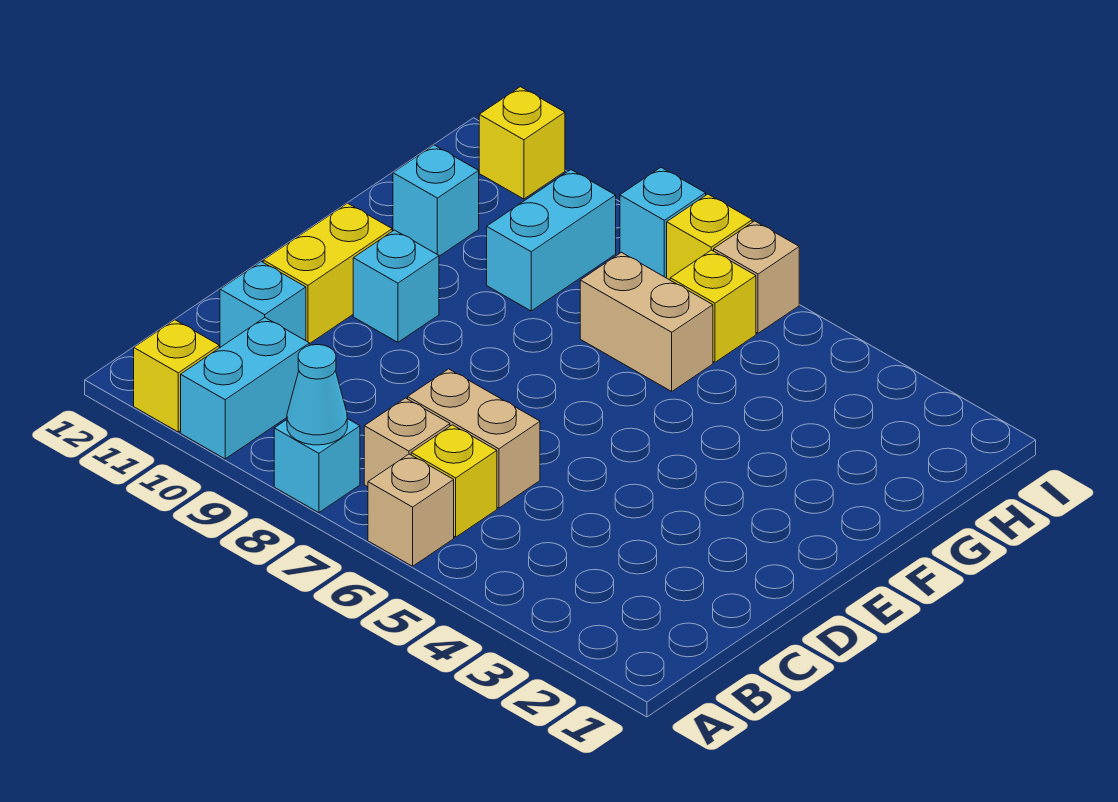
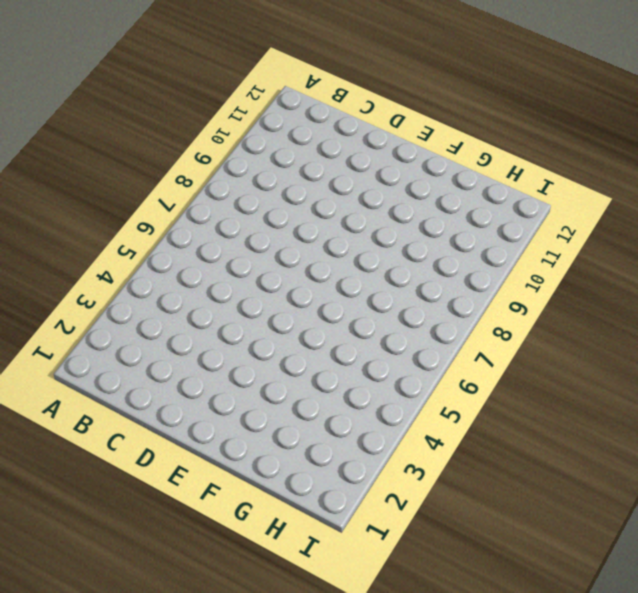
none -> tan brick A6 level 1
none -> cyan brick A8 level 1
none -> cyan brick A10:B10 level 1

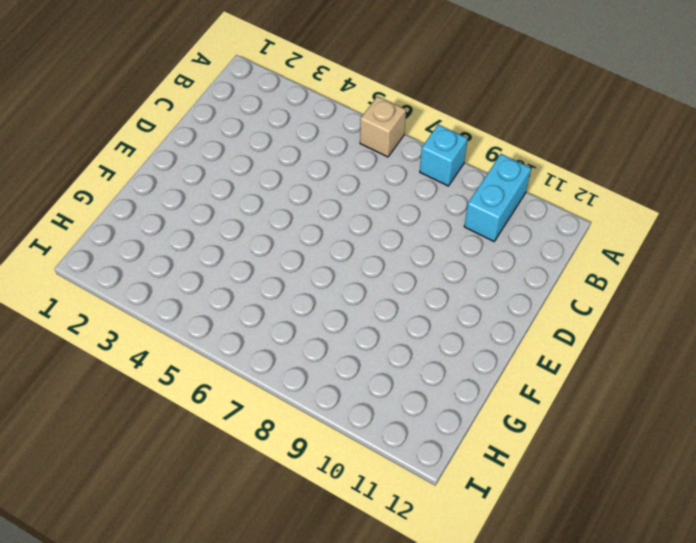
none -> yellow brick A11 level 1
none -> yellow brick B6 level 1
none -> tan brick B7 level 1

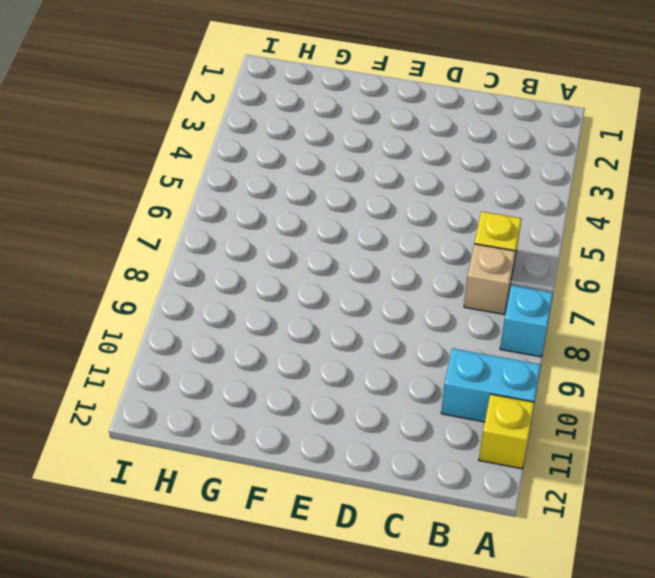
none -> tan brick A6 level 1
none -> tan brick C6:C7 level 1
none -> cyan brick C11 level 1

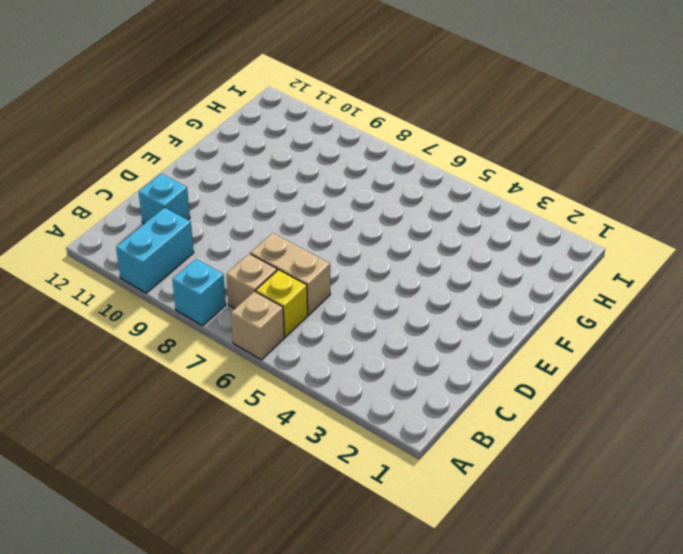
none -> yellow brick A11 level 1
none -> yellow brick D11:E11 level 1
none -> cyan brick E10 level 1

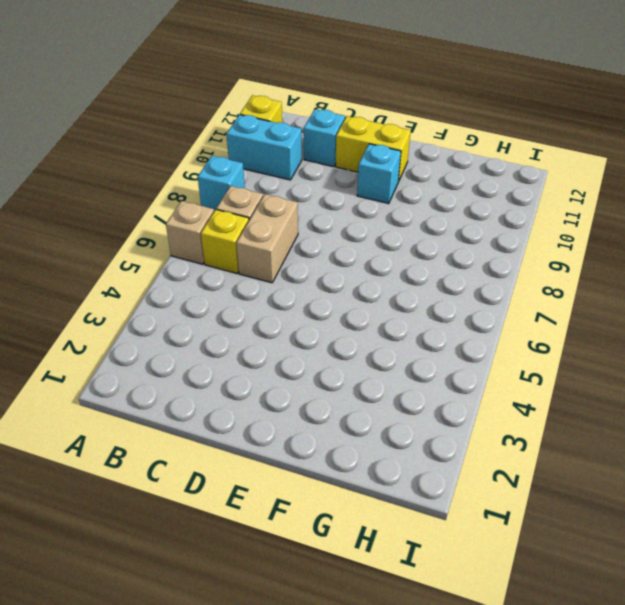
none -> tan brick G6:G7 level 1
none -> cyan brick G9:H9 level 1
none -> cyan brick G11 level 1

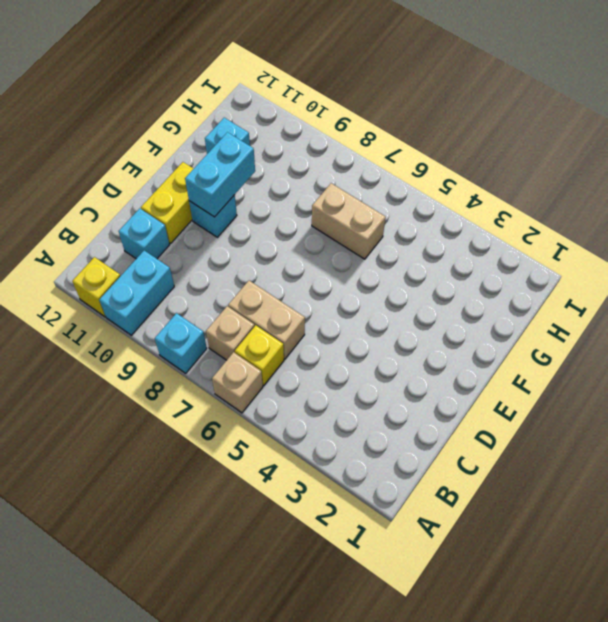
cyan brick E10:F10 level 2 -> cyan brick G9:H9 level 1
none -> yellow brick H6 level 1
none -> tan brick I6 level 1
none -> yellow brick I7 level 1

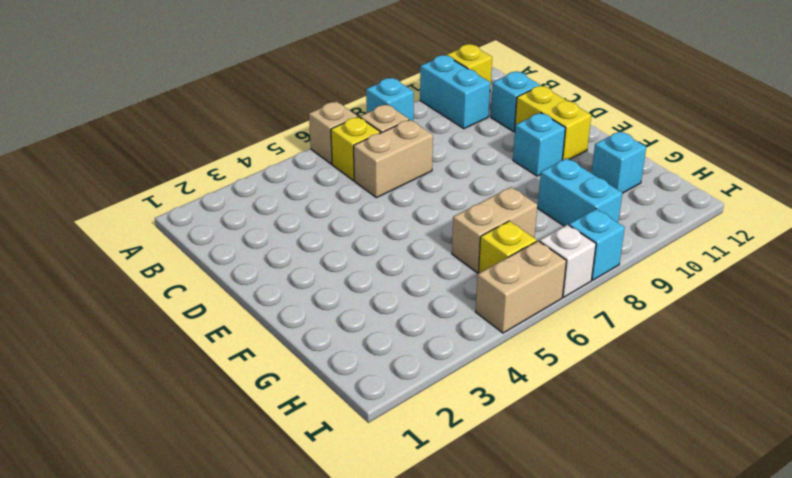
tan brick I5:I6 level 1 -> tan brick I6 level 1
white brick I7 level 1 -> yellow brick I7 level 1
none -> yellow brick I11 level 1
none -> cyan cone A8 level 2

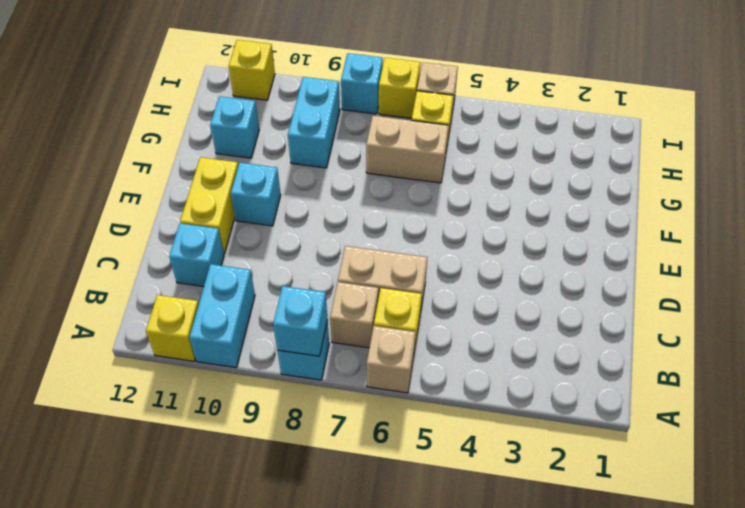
cyan brick A8 level 2 -> cyan cone A8 level 2

